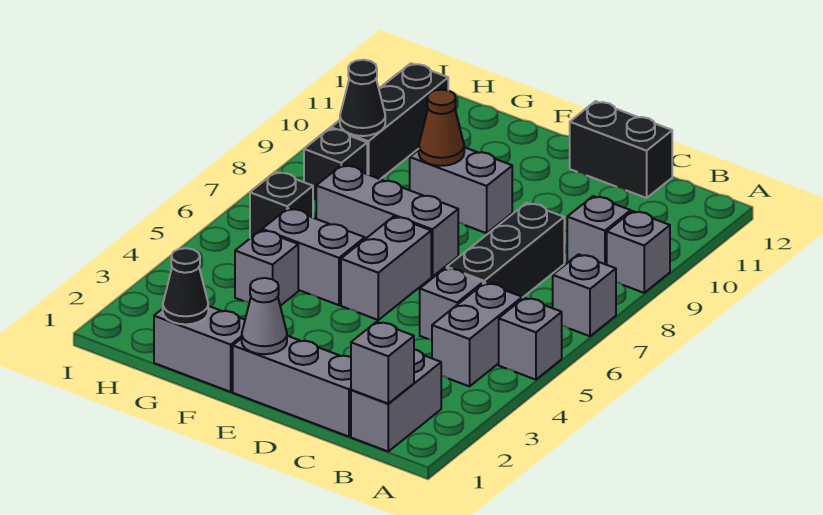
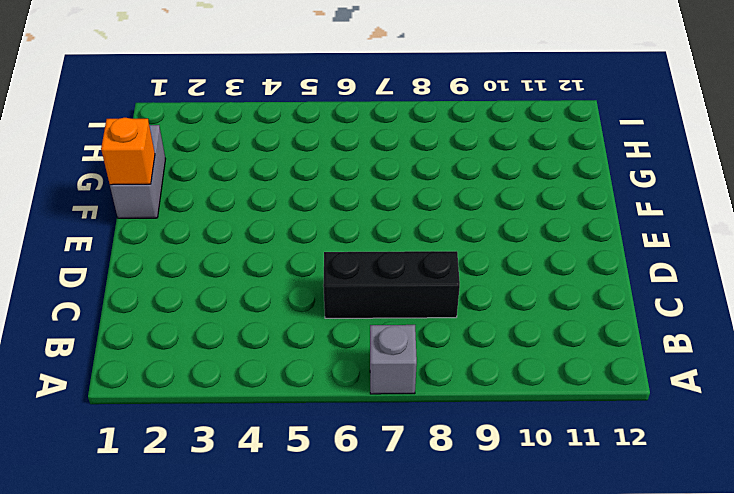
orange brick F1 level 2 -> none
none -> grey brick A5 level 1
none -> grey brick A9 level 1
none -> grey brick B1:B2 level 1

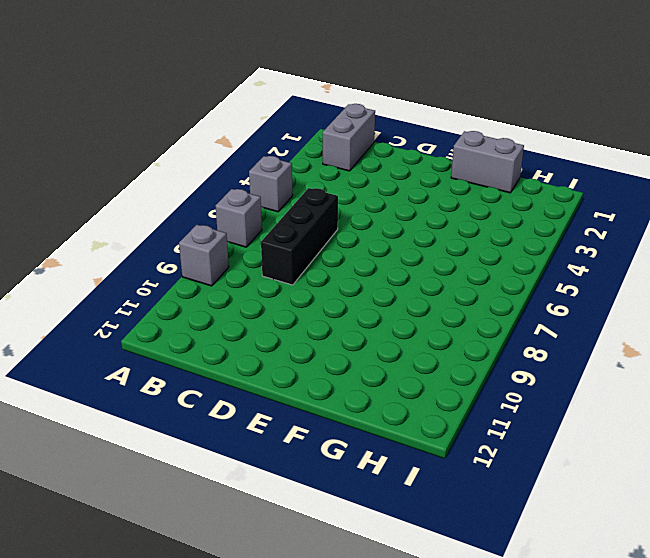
none -> grey brick B4:B5 level 1
none -> grey brick B9 level 1
none -> grey brick C1:E1 level 1

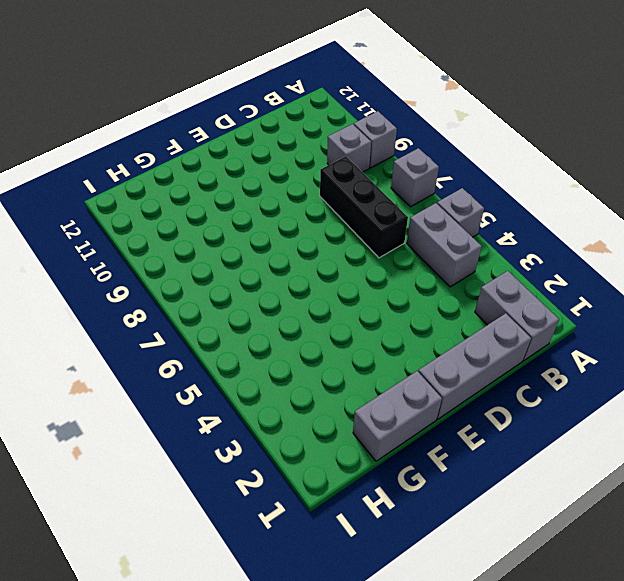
none -> grey brick C5 level 1
none -> black brick C12:D12 level 1
none -> grey brick E5:E6 level 1

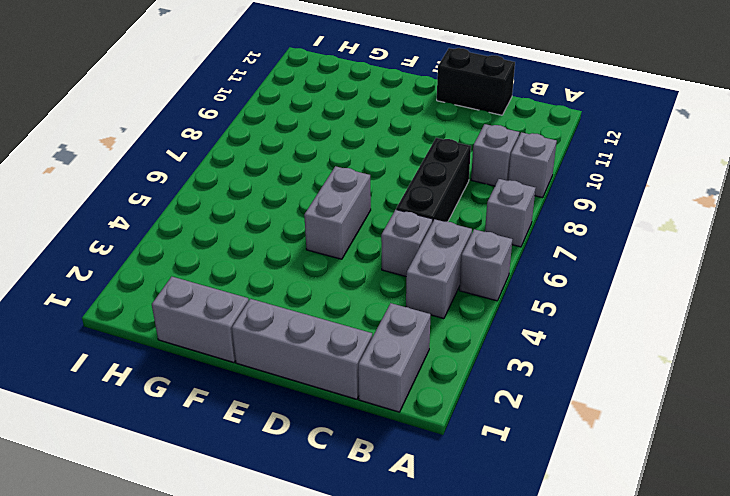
none -> grey brick E7:G7 level 1
none -> grey brick E9:F9 level 1
none -> grey brick F5:G5 level 1

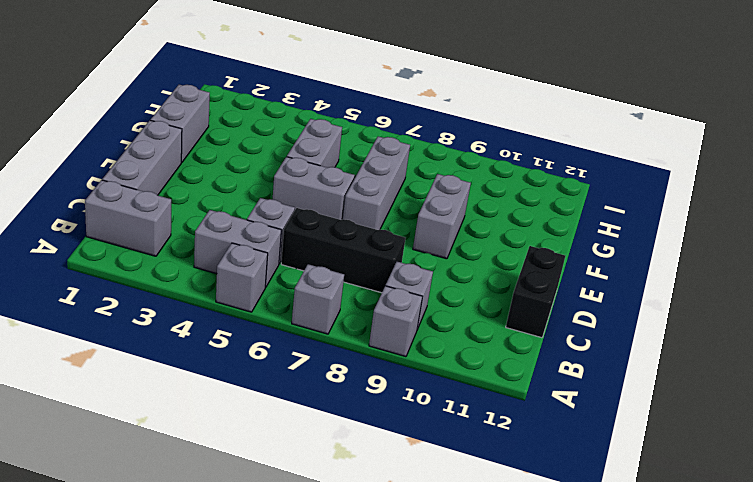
none -> grey brick G4 level 1
none -> black brick H6 level 1
none -> black brick H8 level 1

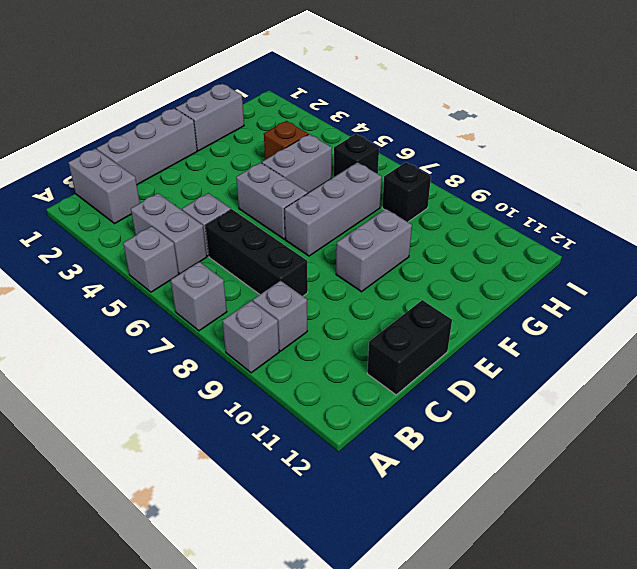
brown brick G4 level 1 -> grey brick G4 level 1
none -> black brick H9:H11 level 1
none -> grey brick B1 level 2
none -> grey cone E1 level 2

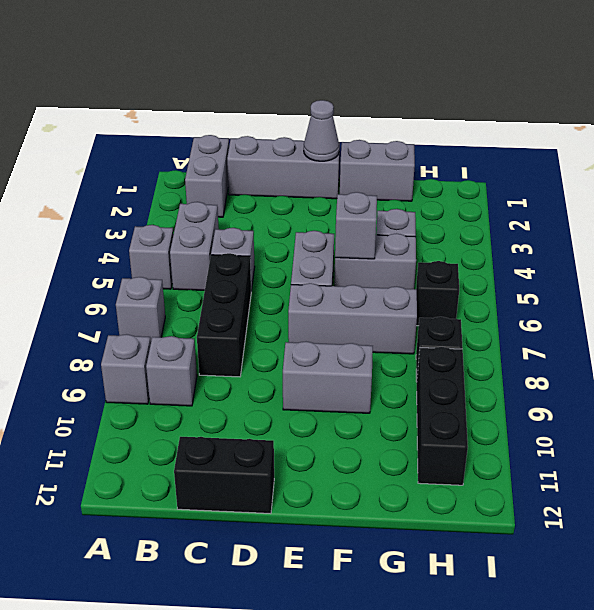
grey brick F5 level 2 -> grey brick B1 level 2
none -> brown cone F9 level 2
none -> black cone G1 level 2
none -> black cone H9 level 2

